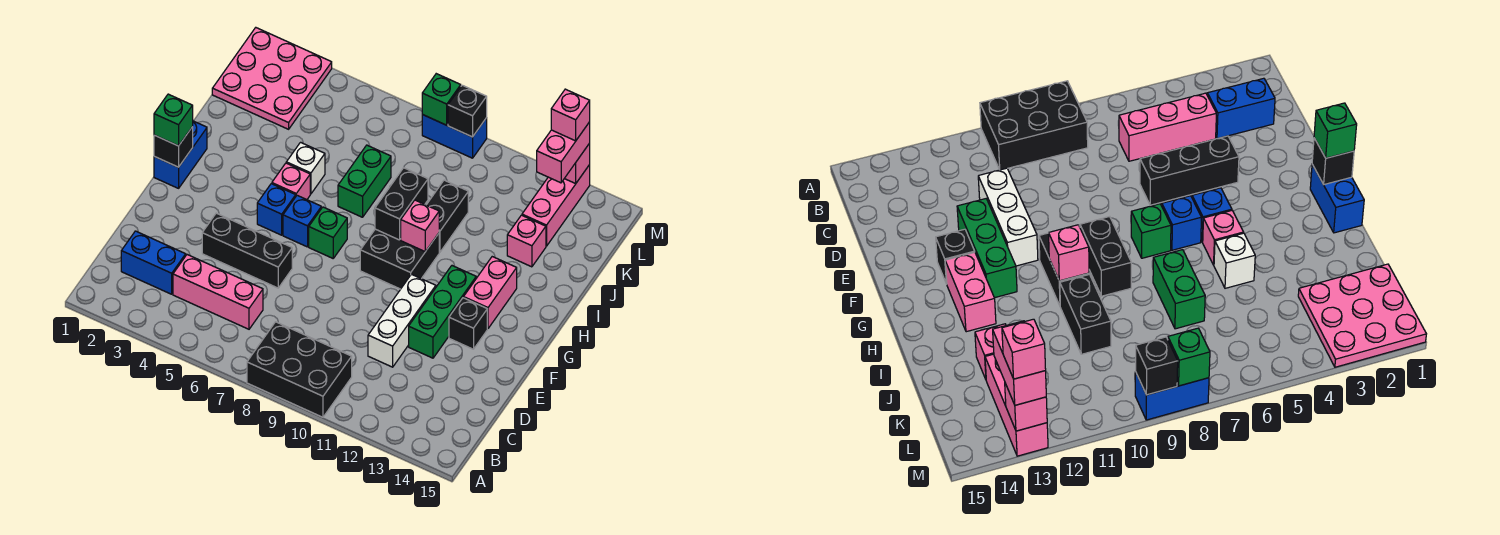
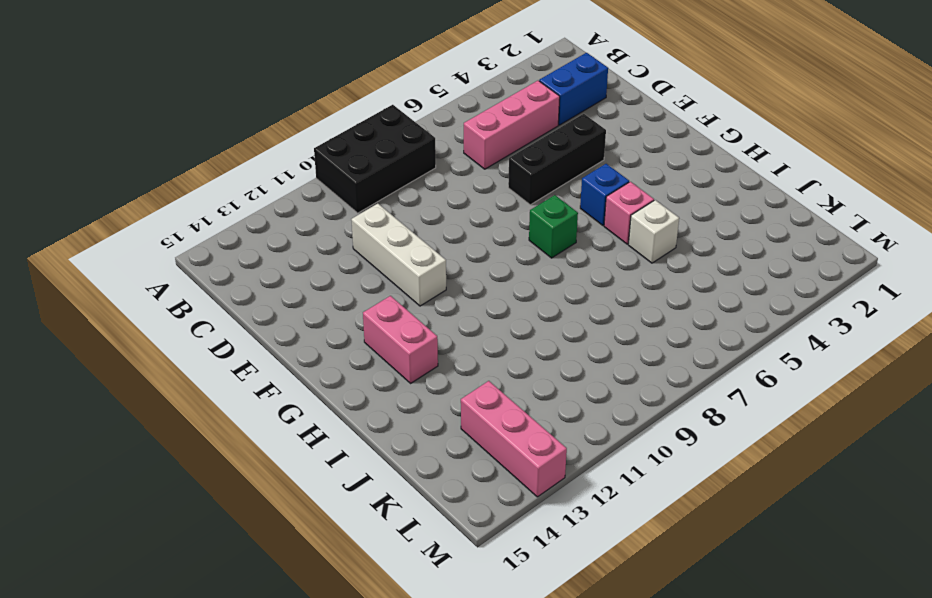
none -> green brick E12:G12 level 1
none -> black brick F13 level 1
none -> blue brick G1:H1 level 1
none -> blue brick G6 level 1

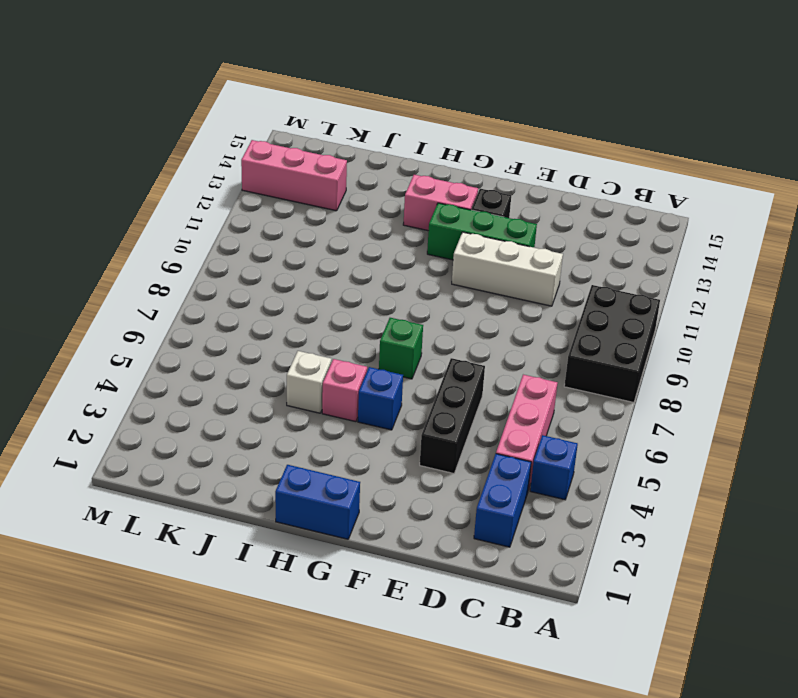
blue brick B4 level 1 -> blue brick G6 level 1
none -> black brick G9:H10 level 1
none -> green brick I7:J7 level 1
none -> black brick I10:J10 level 1
none -> pink brick J13 level 1

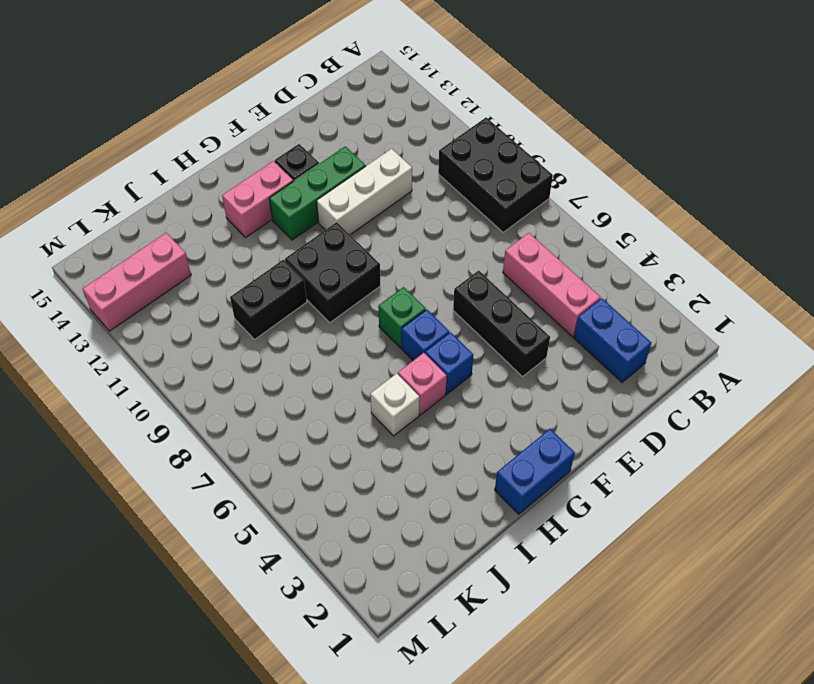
none -> green brick I7:J7 level 1
none -> pink brick J13 level 1
none -> pink plate K1:M3 level 1
none -> blue brick M8:M9 level 1

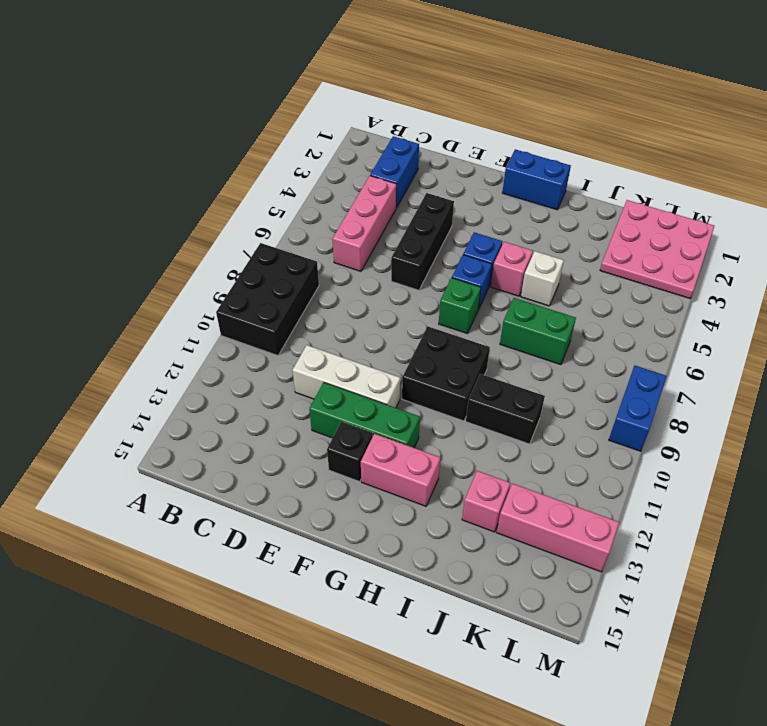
none -> black brick G1 level 2
none -> black brick H9:I9 level 2
none -> pink brick H10 level 2
none -> green brick M8 level 2

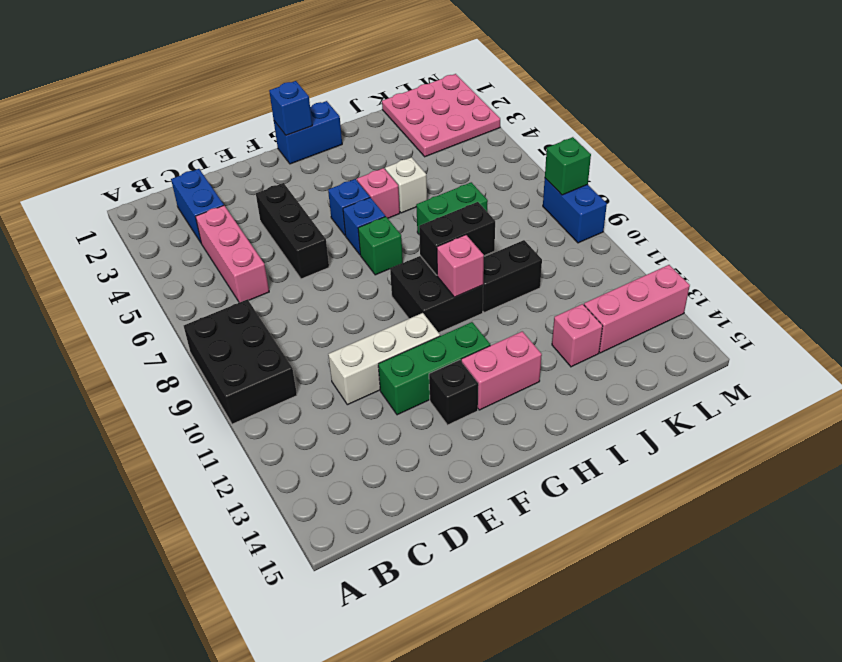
blue brick G1 level 2 -> black brick G1 level 2
none -> black brick M9 level 2
none -> pink brick M13 level 2
none -> green brick G1 level 3
none -> pink brick L13:M13 level 3

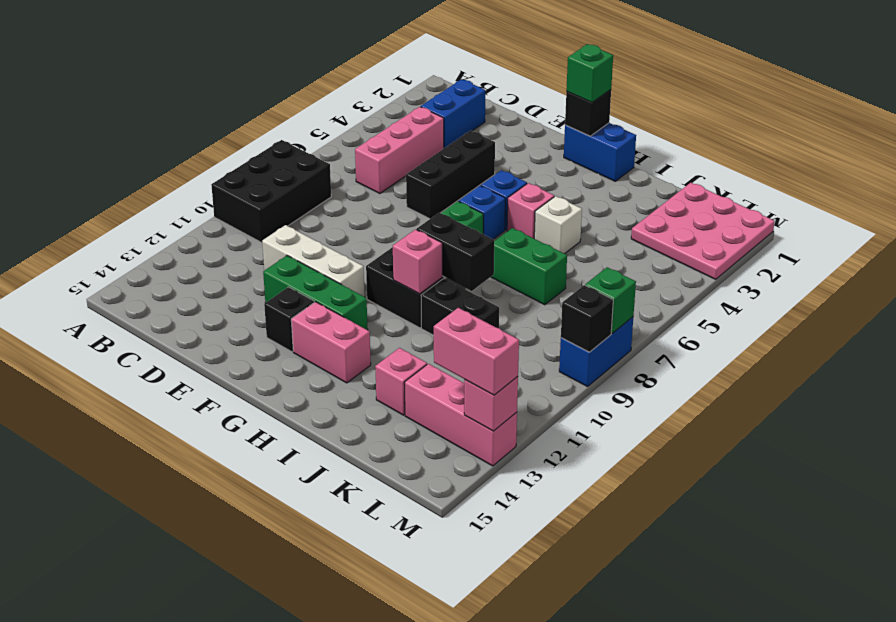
none -> pink brick M13 level 4

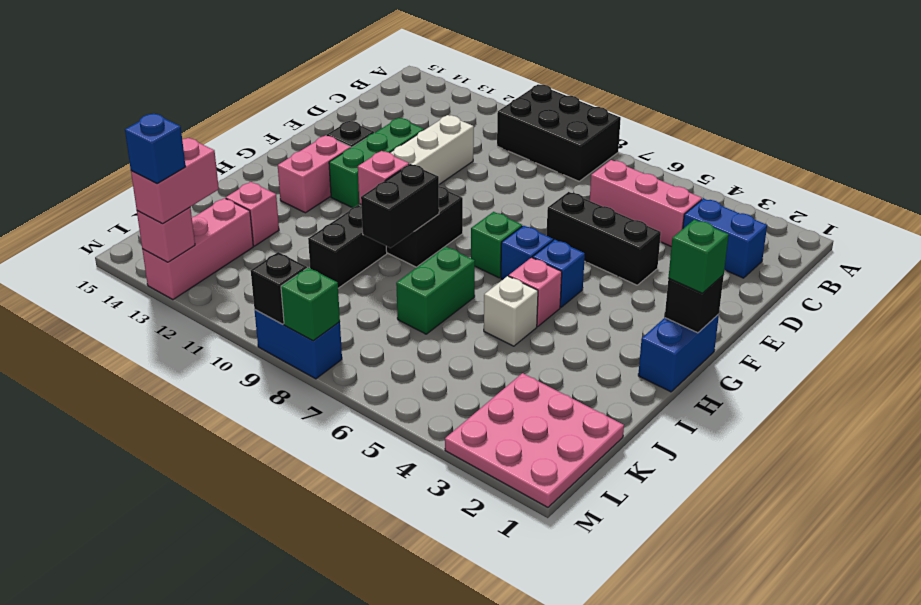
blue brick M13 level 4 -> pink brick M13 level 4

